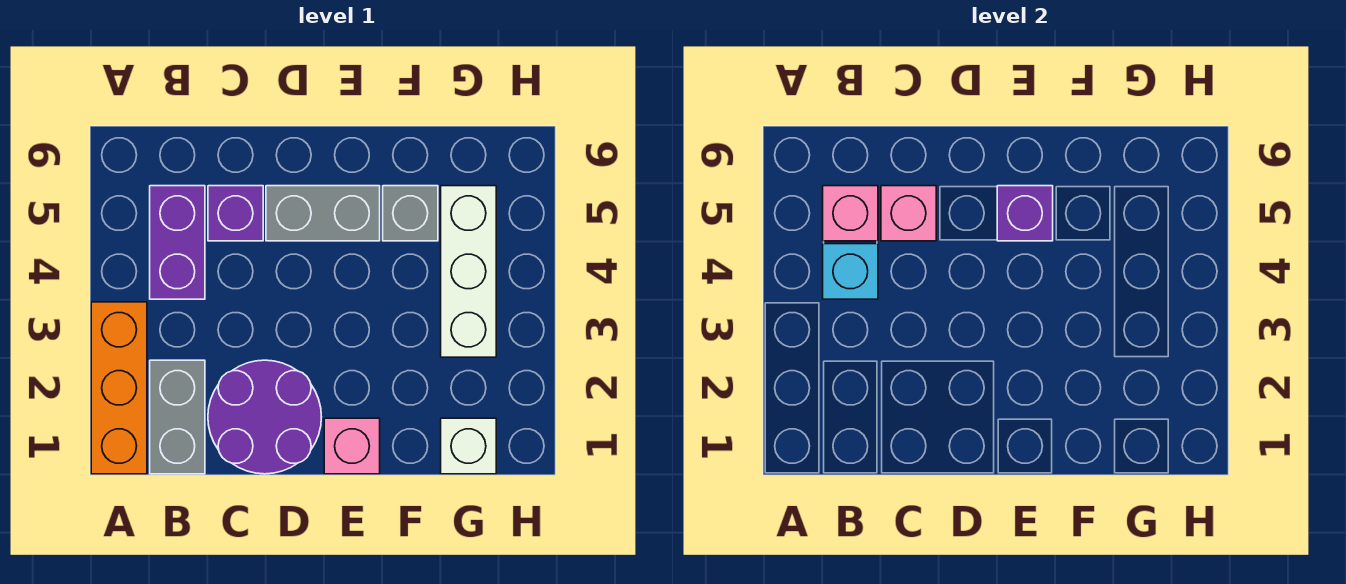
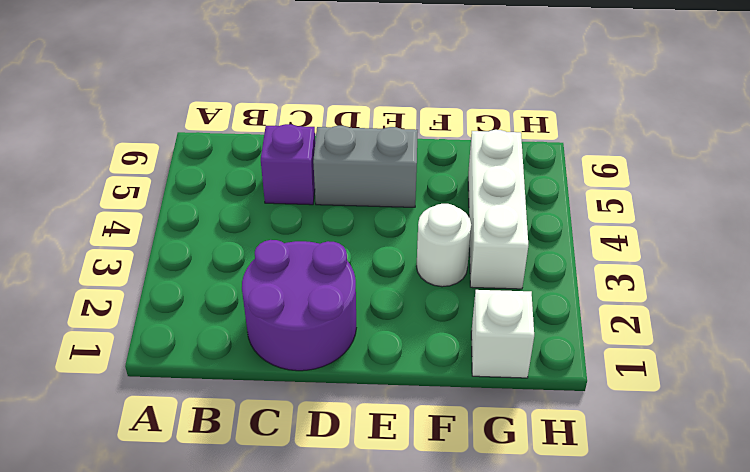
white round brick F3 level 1 -> none
none -> orange brick A1:A3 level 1
none -> grey brick B1:B2 level 1
none -> purple brick B4:B5 level 1

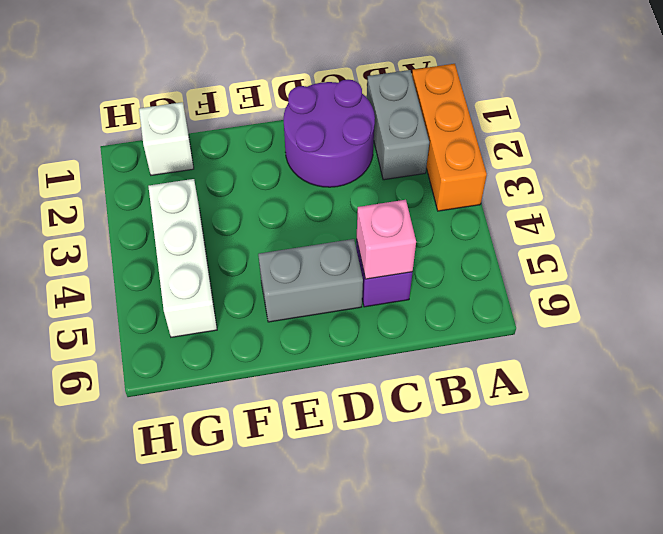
none -> purple brick B4:B5 level 1
none -> pink brick E1 level 1
none -> grey brick F5 level 1

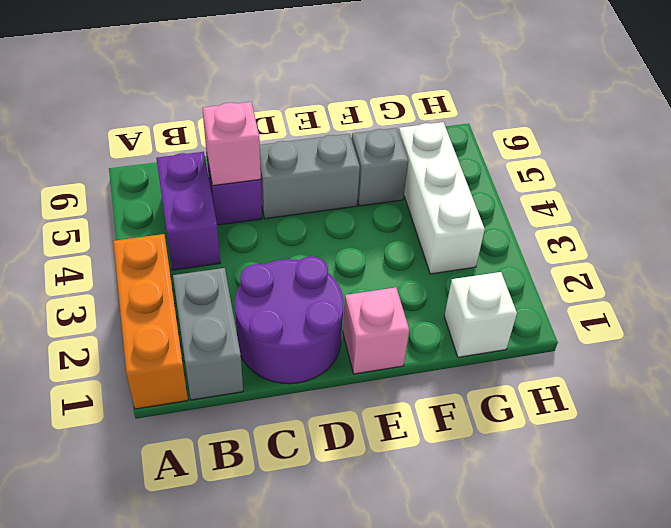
none -> cyan brick B4 level 2
none -> pink brick B5 level 2
none -> purple brick E5 level 2

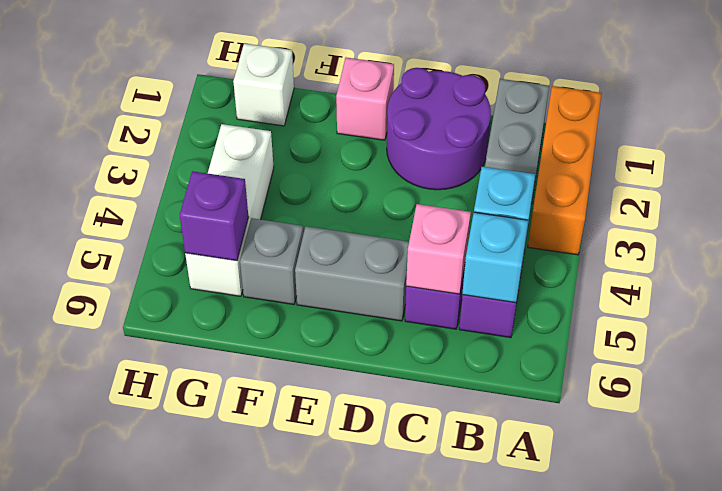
cyan brick B5 level 2 -> pink brick B5 level 2
purple brick G5 level 2 -> purple brick E5 level 2

